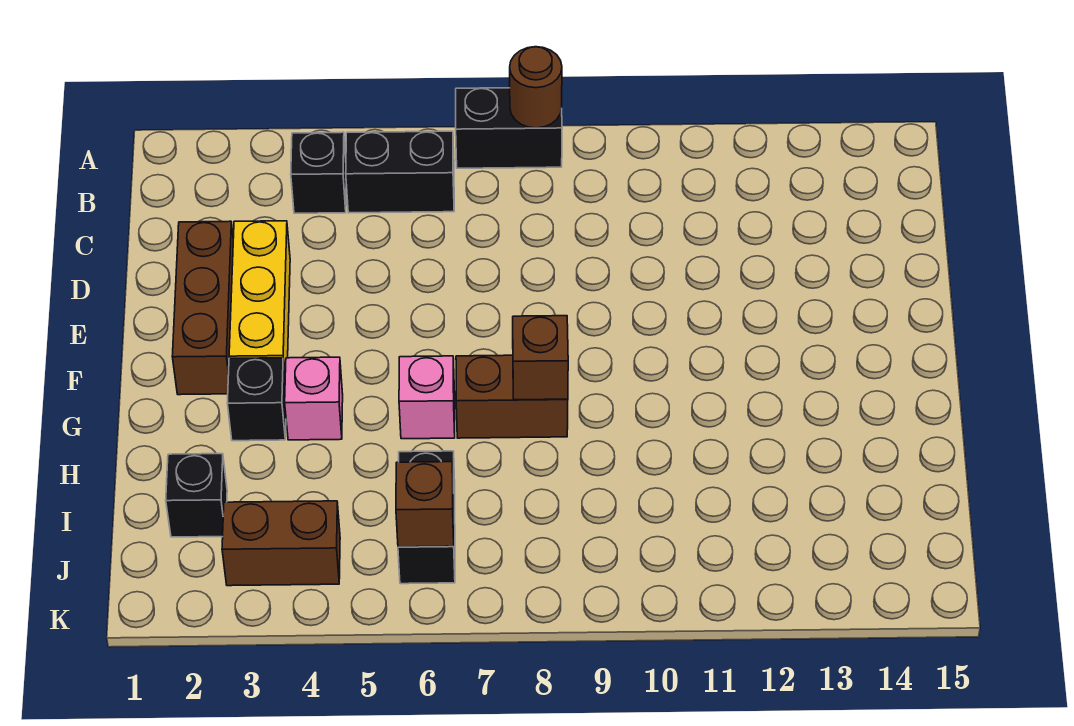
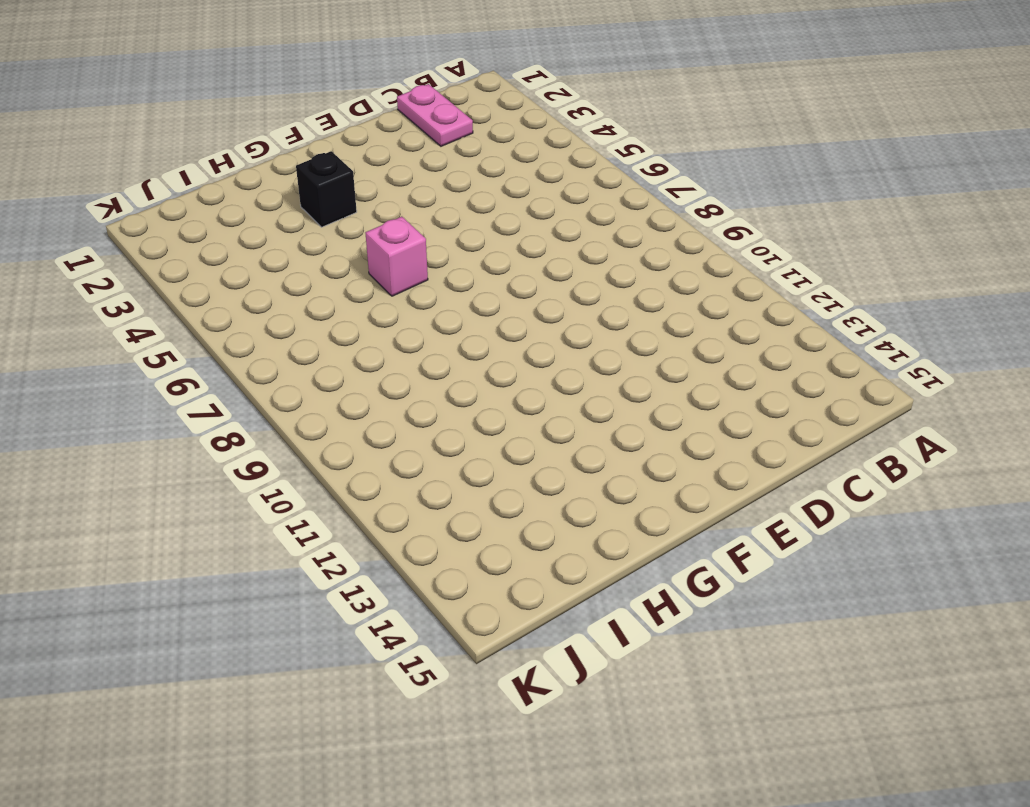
pink plate C1:C2 level 1 -> none
none -> black brick A7:A8 level 1
none -> black brick B4 level 1
none -> black brick B5:B6 level 1

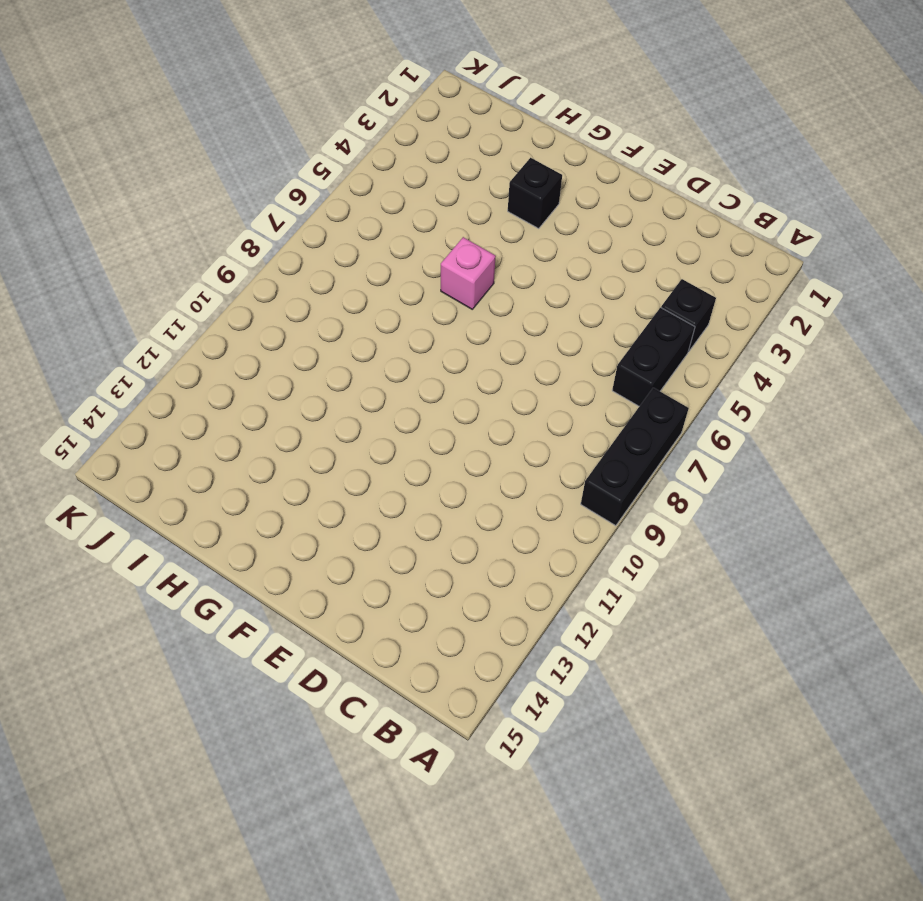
black brick A7:A9 level 1 -> black brick A7:A8 level 1
none -> brown brick D2:F2 level 1
none -> yellow brick D3:F3 level 1
none -> pink brick G4 level 1

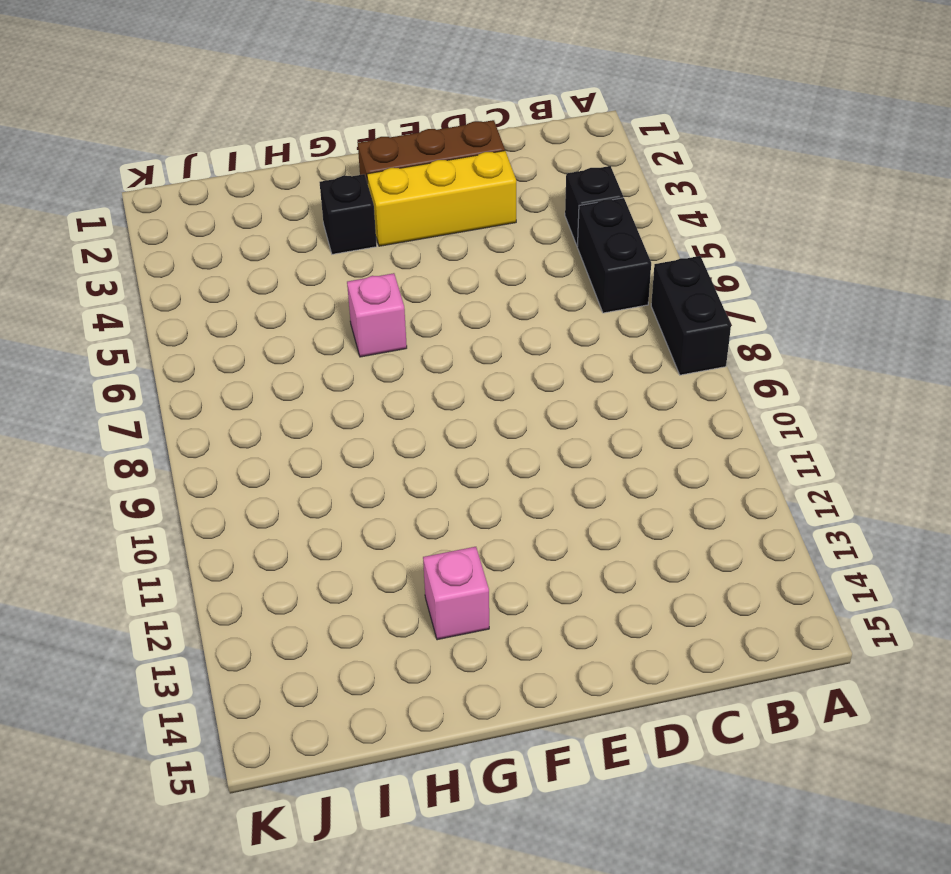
pink brick G13 level 1 -> pink brick G4 level 1
none -> brown brick G7:G8 level 1
none -> black brick I2 level 1
none -> black brick I6:J6 level 1

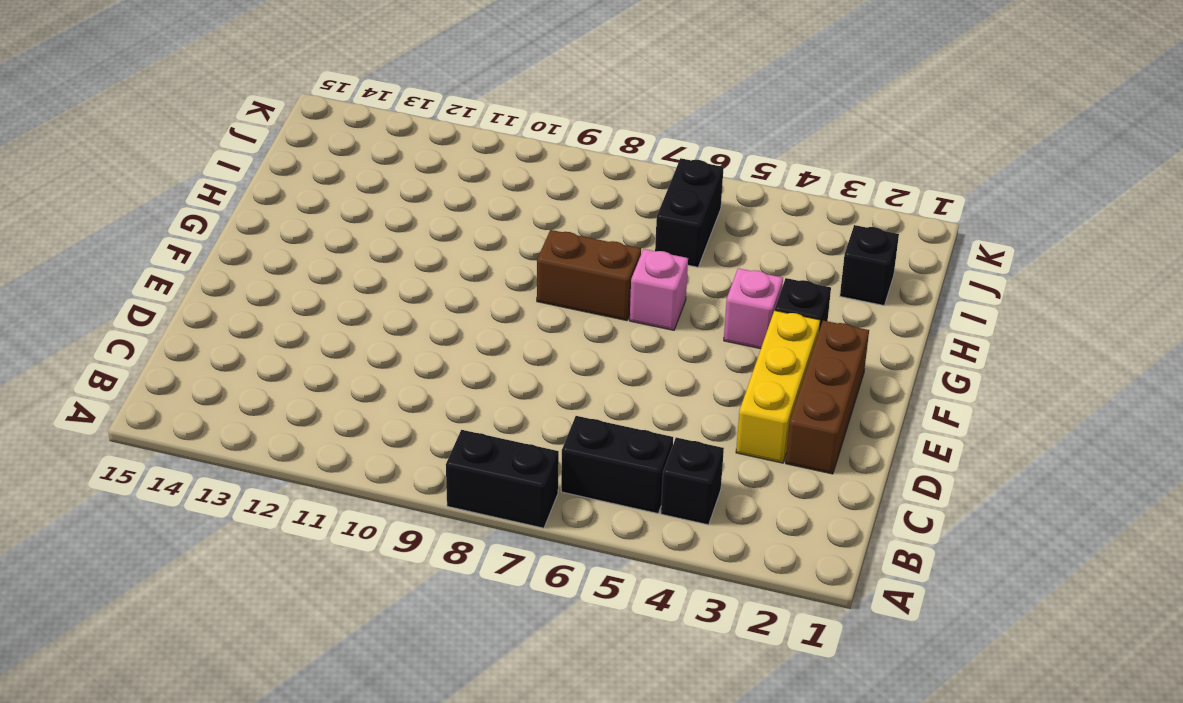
none -> brown brick J3:J4 level 1
none -> brown round brick A8 level 2
none -> brown brick G8 level 2

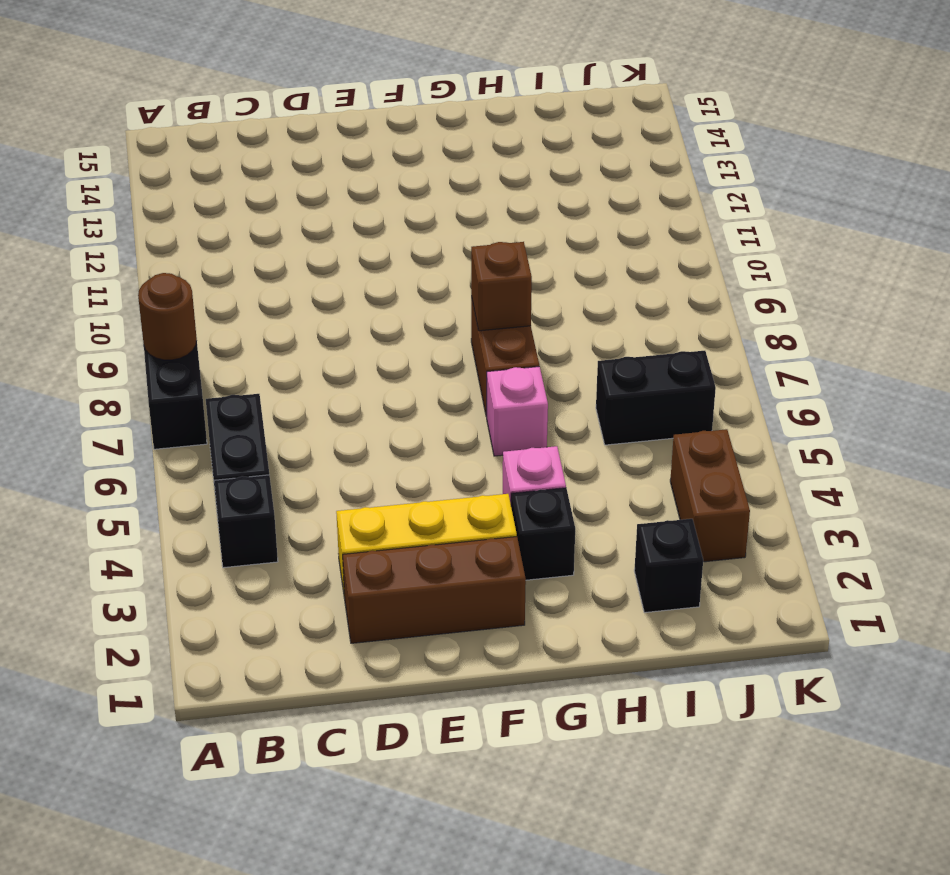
none -> brown brick J6 level 2

